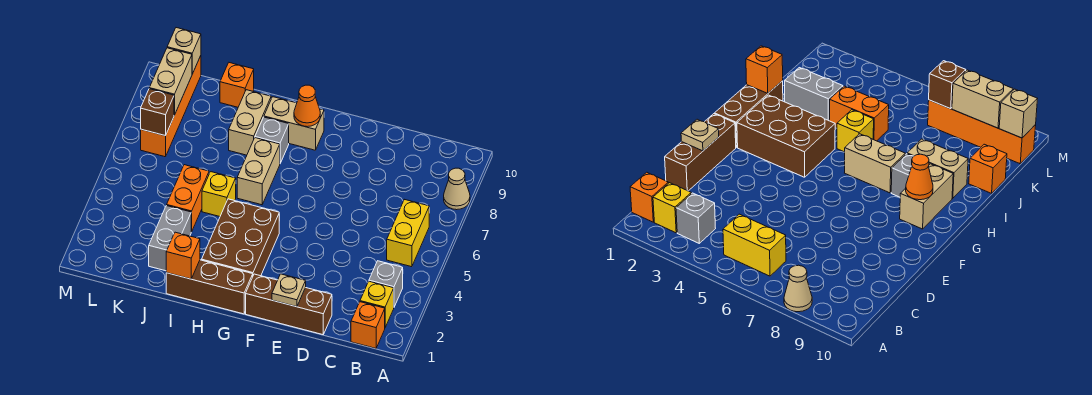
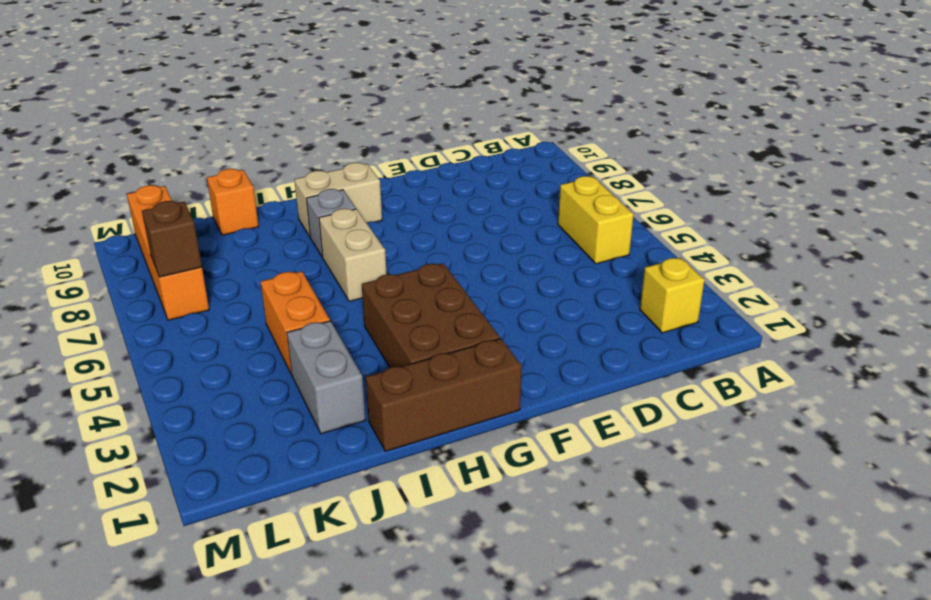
none -> tan cone A8 level 1
none -> orange brick B1 level 1
none -> grey brick B3 level 1

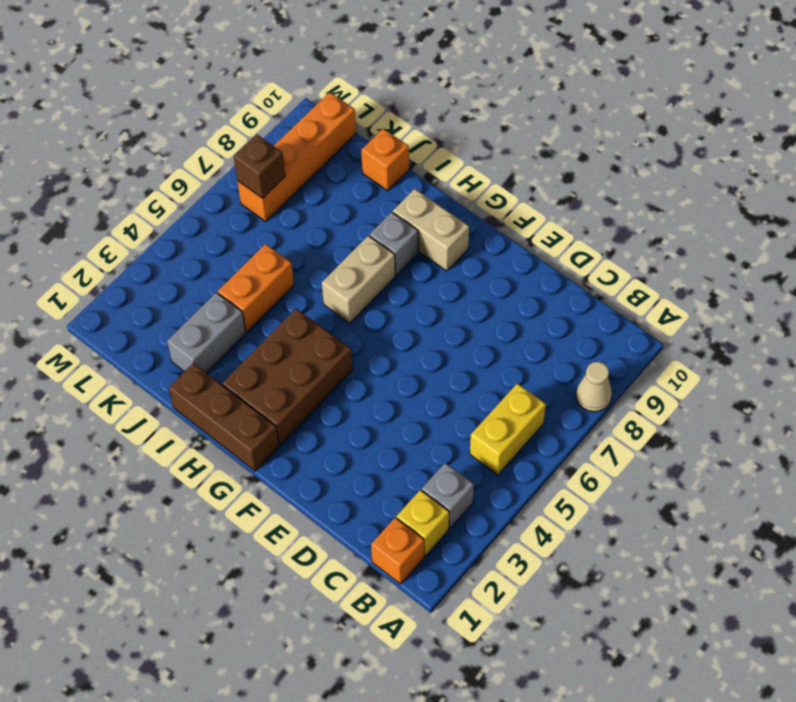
none -> brown brick D1:F1 level 1
none -> yellow brick I5 level 1
none -> tan brick I8:I9 level 1

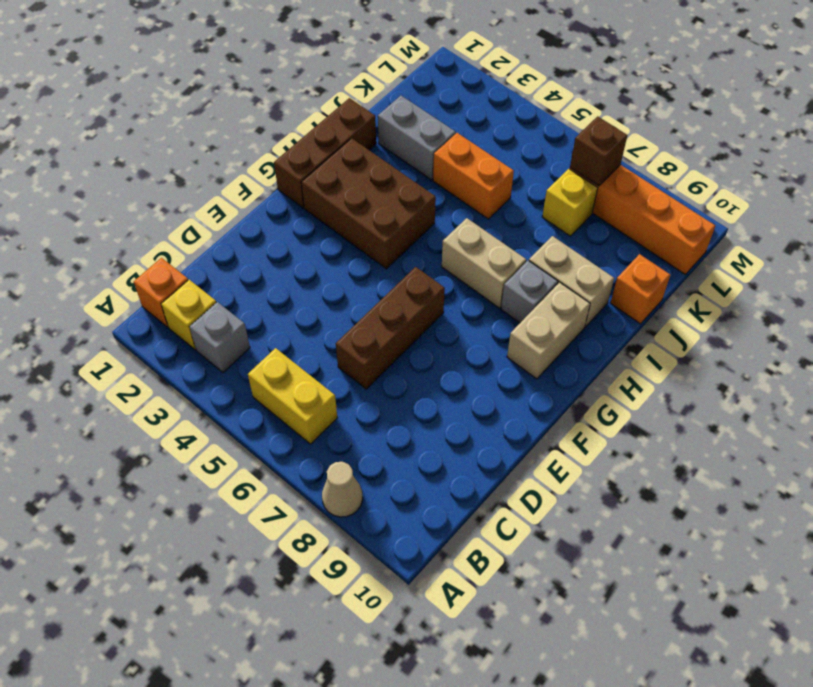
brown brick D6:F6 level 1 -> brown brick D1:F1 level 1
yellow brick K7 level 1 -> yellow brick I5 level 1
none -> tan plate E1 level 2
none -> orange cone G9 level 2
none -> orange brick I1 level 2

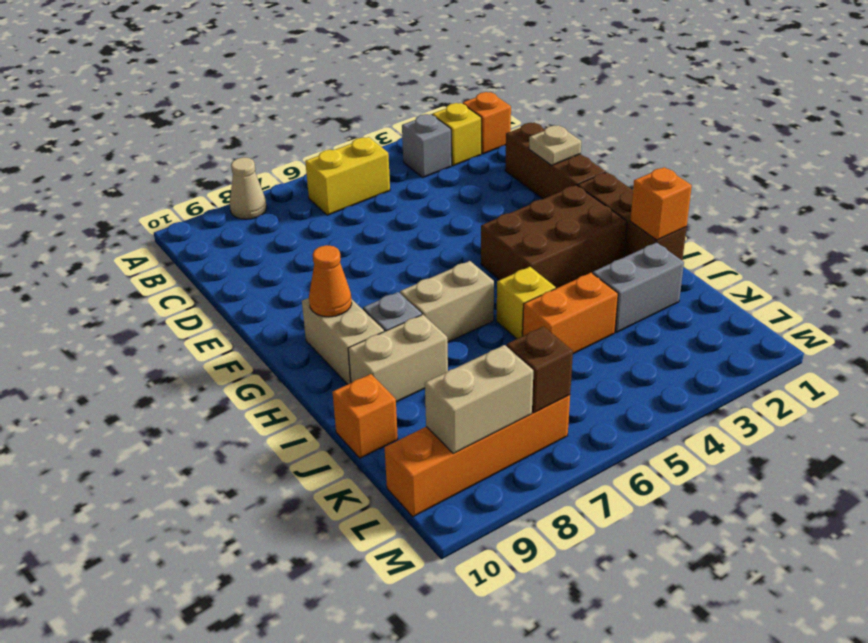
none -> tan brick L10 level 2

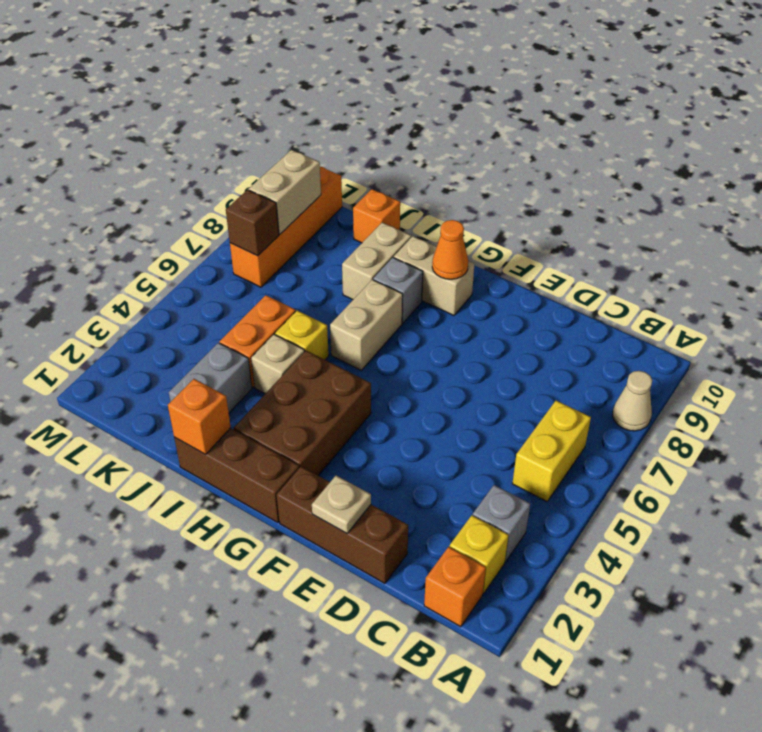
tan brick I4 level 1 -> tan brick L10 level 2

